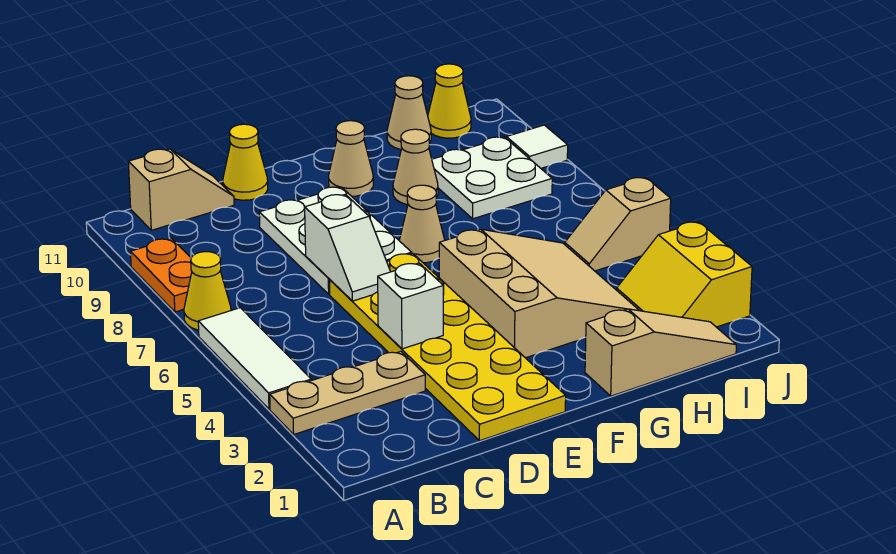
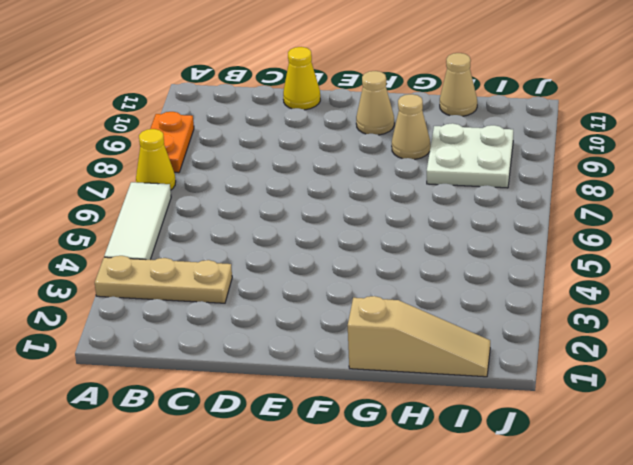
none -> tan slope B11:C11 level 1 top B
none -> yellow plate D1:E6 level 1
none -> white plate D7:E9 level 1

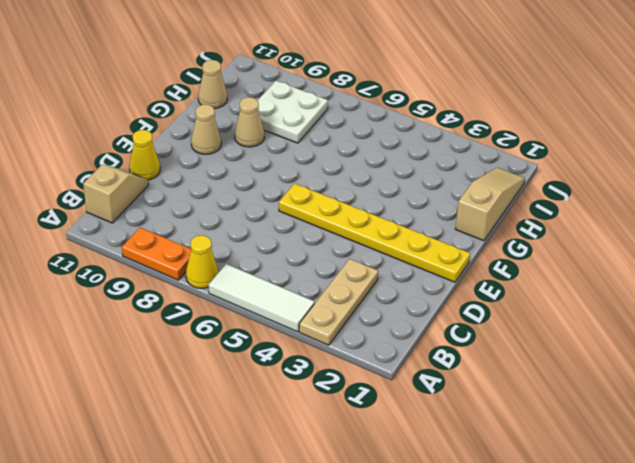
yellow plate E1:E6 level 1 -> yellow plate D1:E6 level 1
none -> white plate D7:E9 level 1
none -> tan slope F3:H5 level 1 top F
none -> tan cone F7 level 1

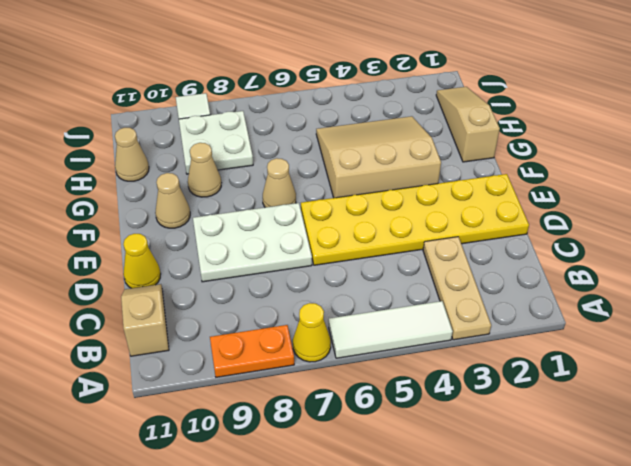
none -> yellow slope I2:J3 level 1 top J
none -> tan slope I5:J5 level 1 top J
none -> yellow cone I11 level 1

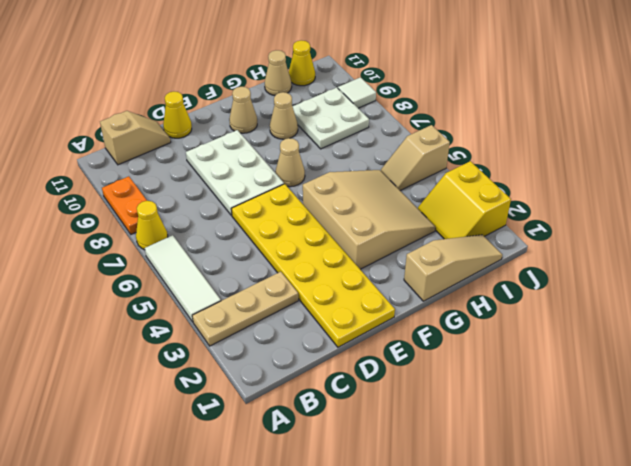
none -> white brick D4 level 2
none -> white slope D6:D7 level 2 top 7

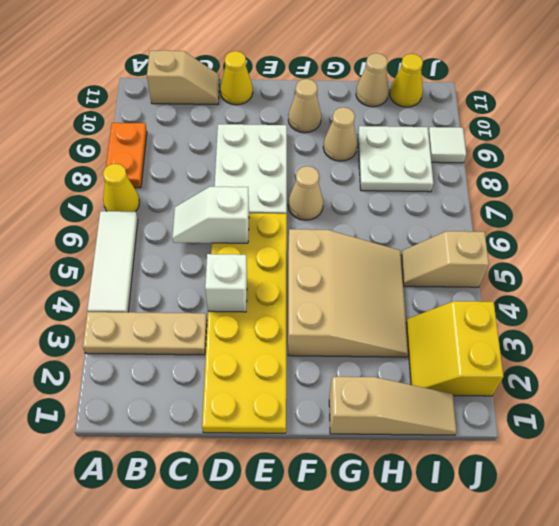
white slope C6:D6 level 2 top D -> white slope D6:D7 level 2 top 7

